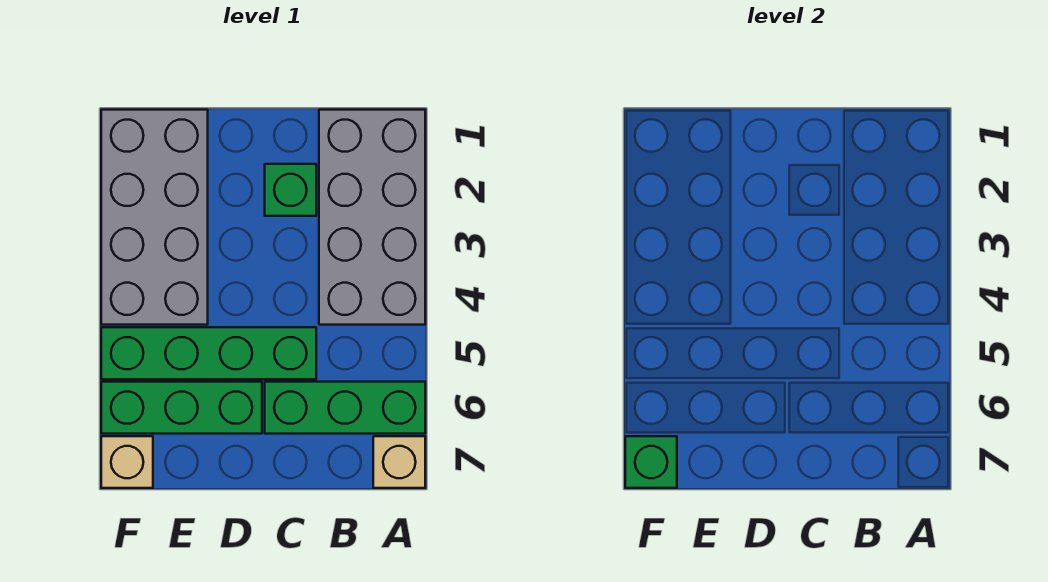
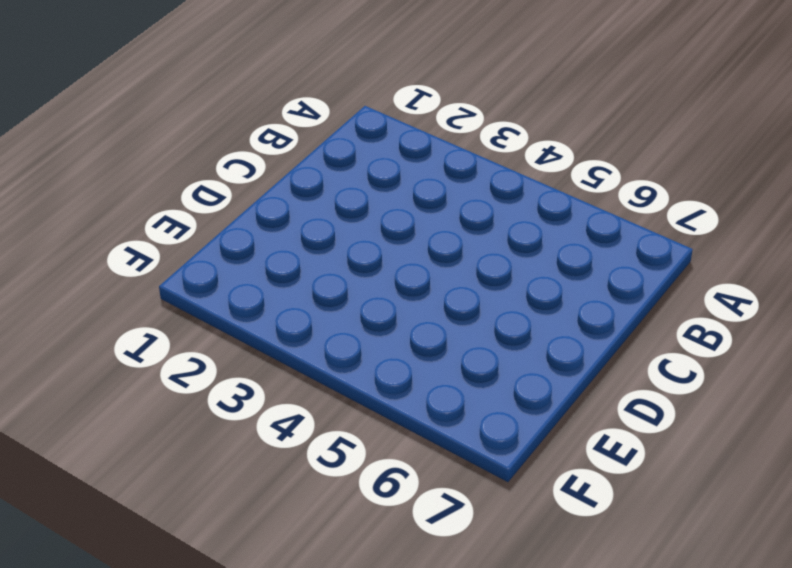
none -> grey brick A1:B4 level 1
none -> green brick A6:C6 level 1

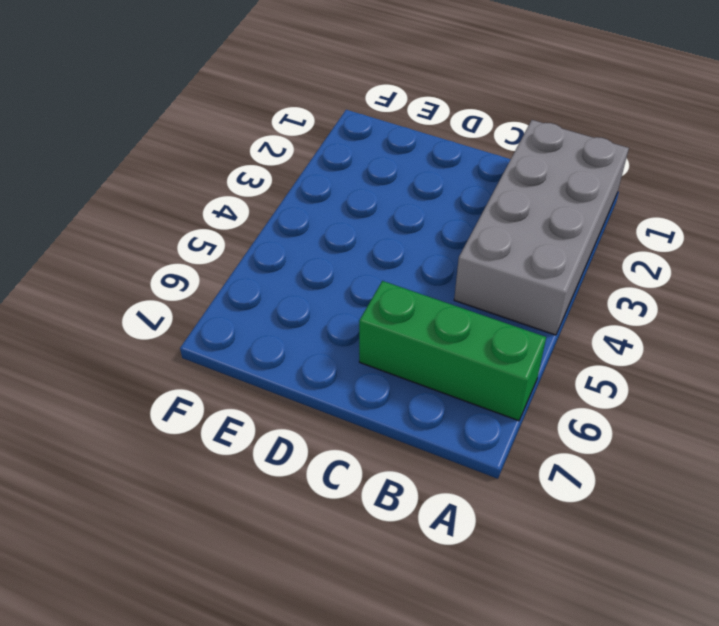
none -> tan brick A7 level 1
none -> green brick C2 level 1

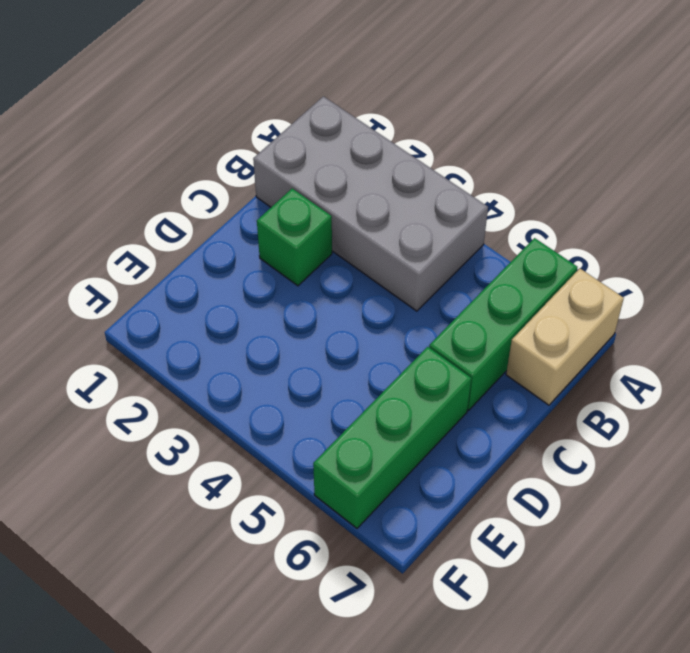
tan brick A7:B7 level 1 -> tan brick A7 level 1
none -> green brick C5:F5 level 1
none -> grey brick E1:F4 level 1

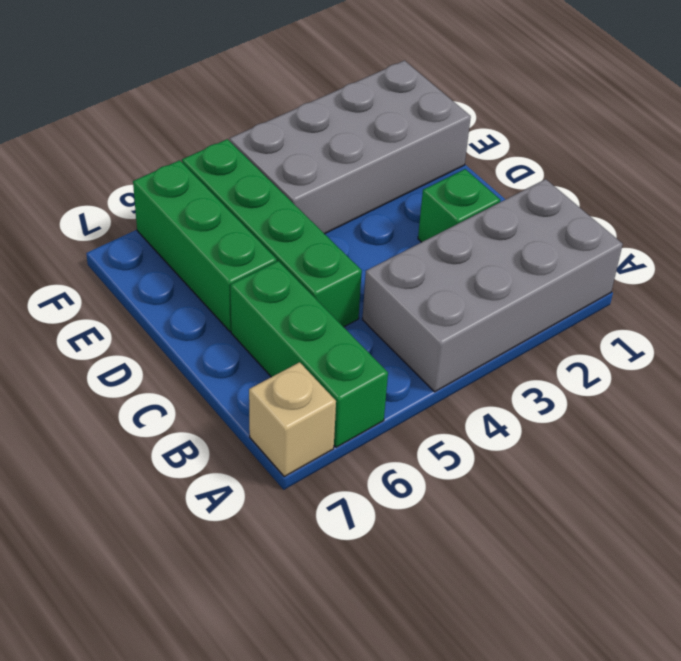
none -> tan brick F7 level 1
none -> green brick F7 level 2

